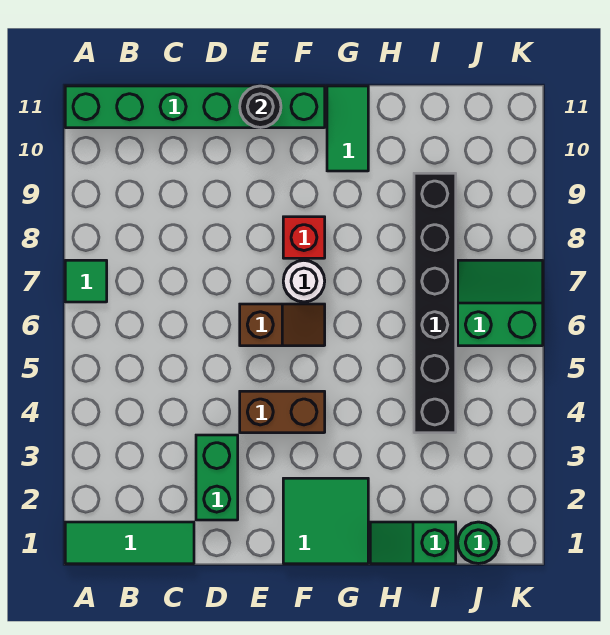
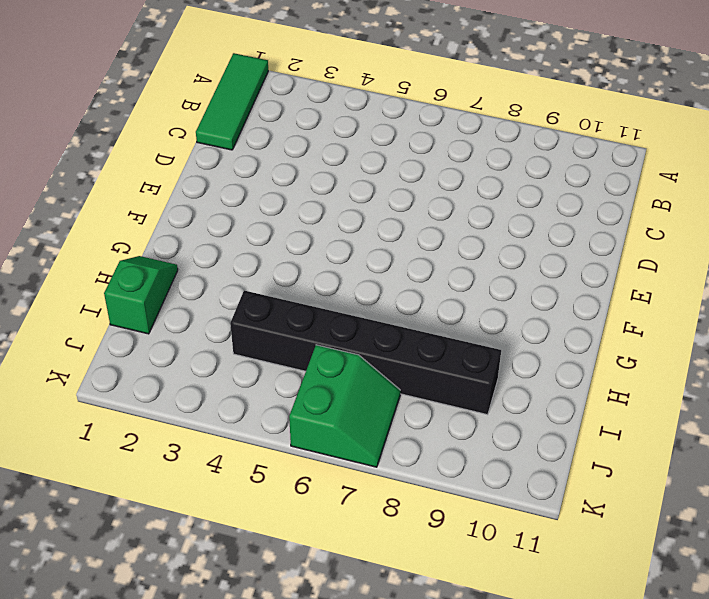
none -> green tile A7 level 1
none -> green brick A11:F11 level 1
none -> green brick D2:D3 level 1

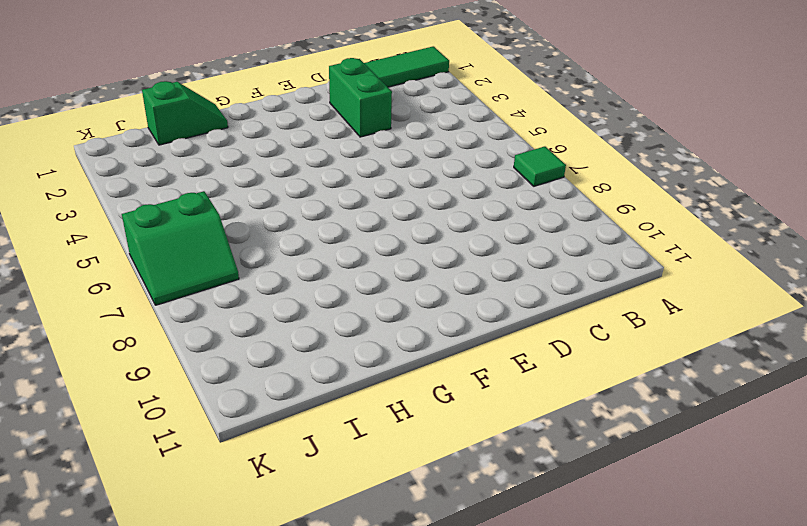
none -> green brick A11:F11 level 1
none -> brown brick E4:F4 level 1
none -> brown slope E6:F6 level 1 top E

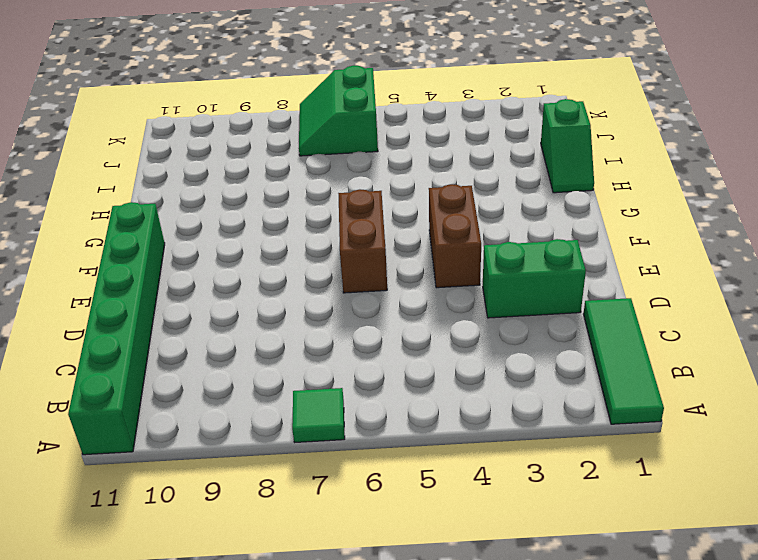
brown brick E6:F6 level 1 -> brown slope E6:F6 level 1 top E
none -> green tile F1:G2 level 1
none -> white round brick F7 level 1
none -> red brick F8 level 1

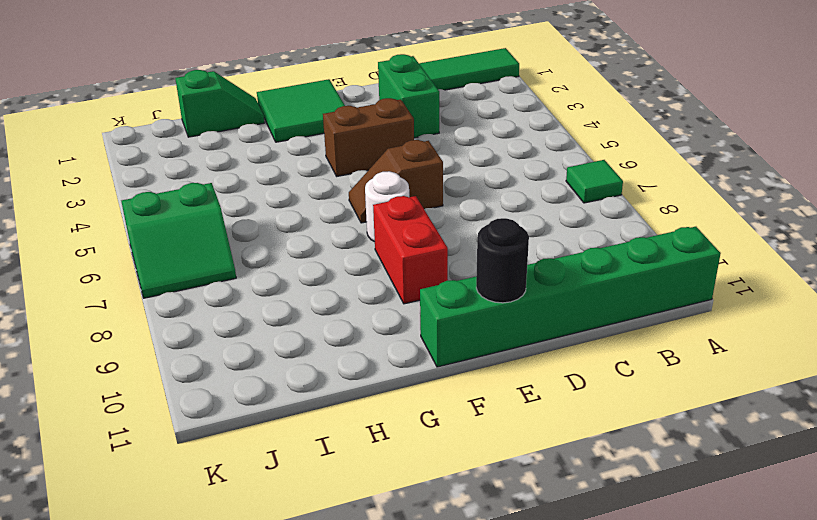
red brick F8:F9 level 1 -> red brick F8 level 1
none -> green tile G10:G11 level 1
none -> black brick I4:I9 level 1
none -> green round brick J1 level 1

